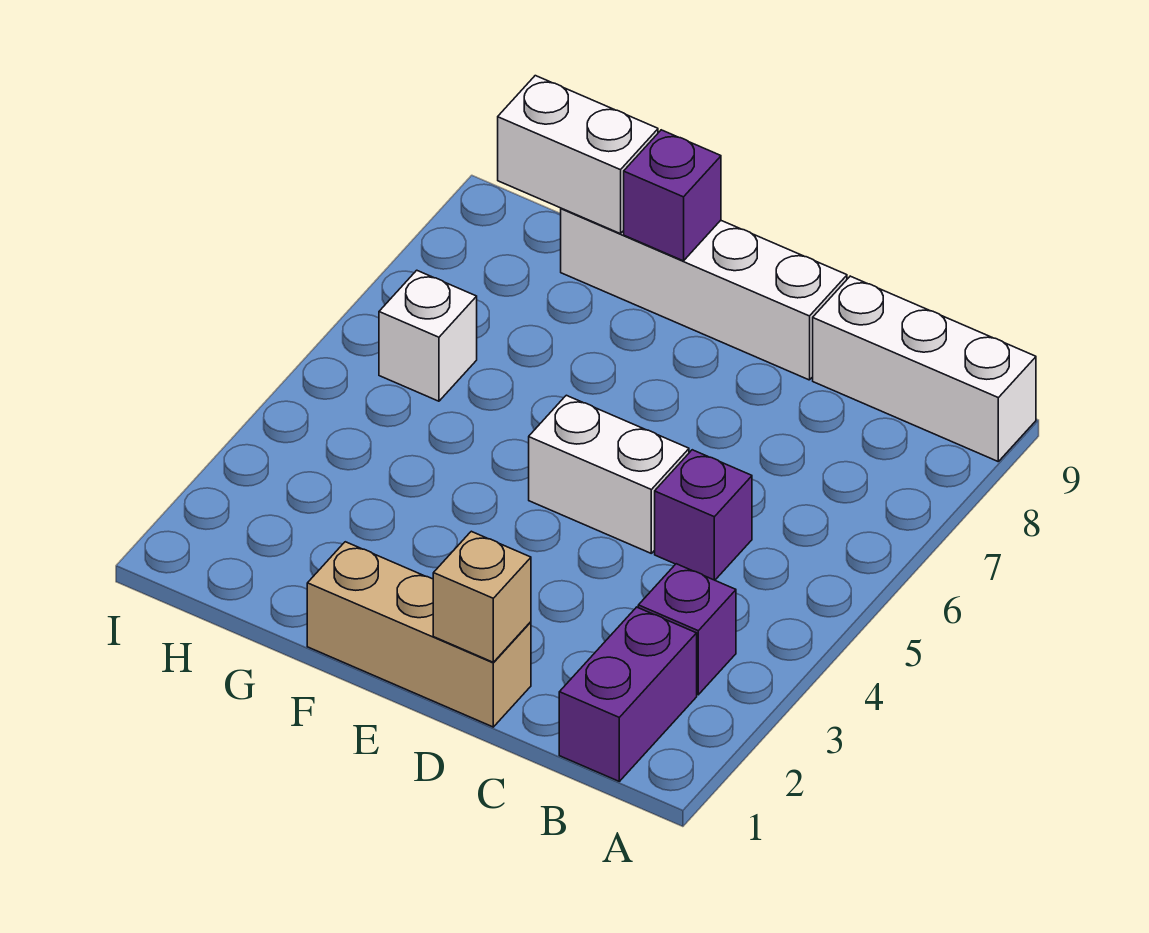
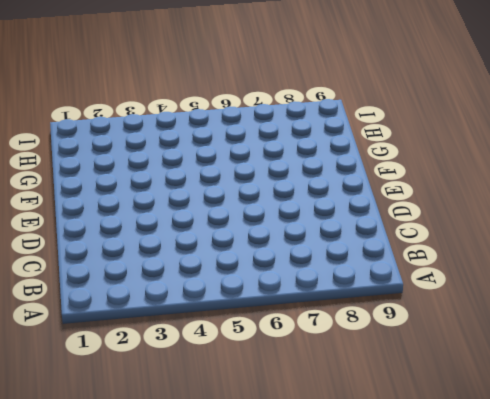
none -> white brick A9:C9 level 1
none -> purple brick B1:B2 level 1

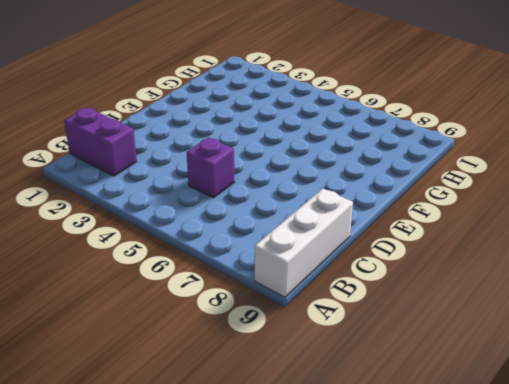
none -> purple brick B3 level 1
none -> tan brick D1:F1 level 1

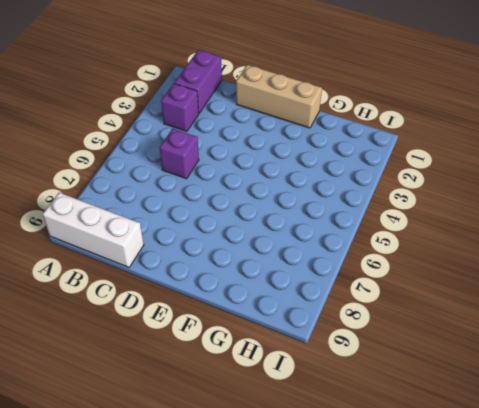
none -> white brick D5:E5 level 1
none -> white brick D9:G9 level 1

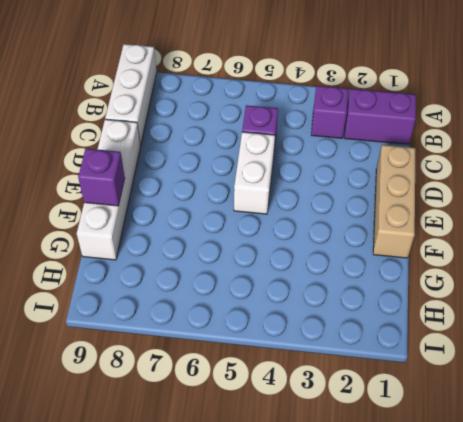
none -> white brick H6 level 1
none -> tan brick D1 level 2

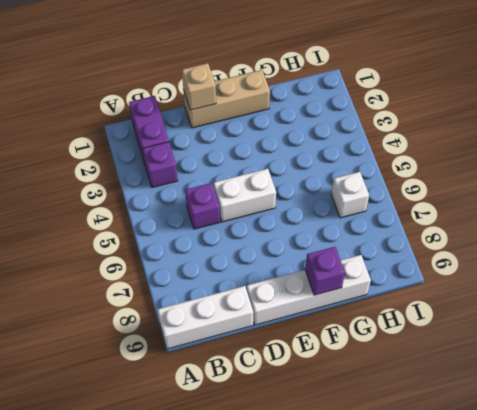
none -> white brick G9:H9 level 2

